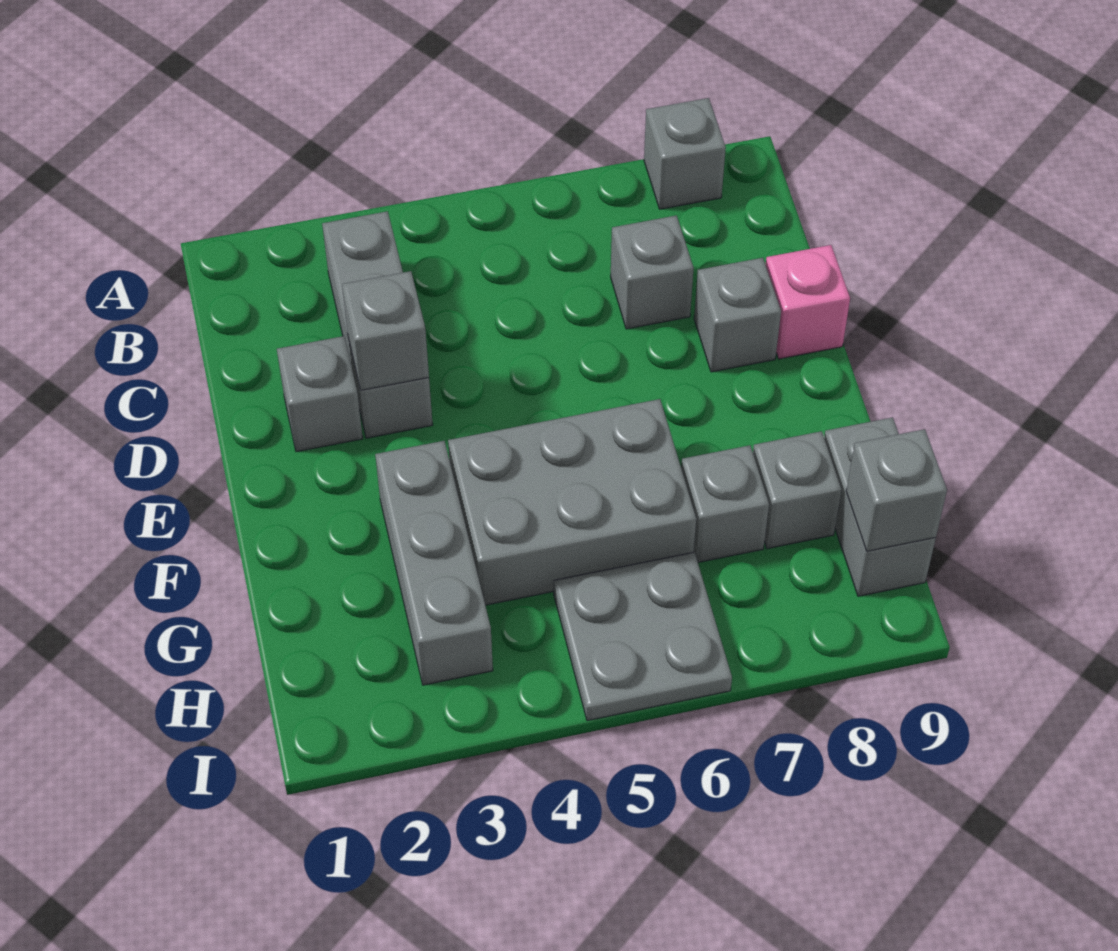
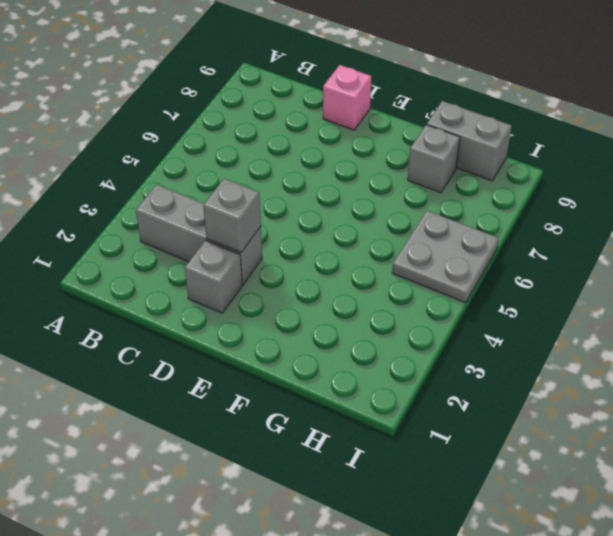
none -> grey brick A8 level 1
none -> grey brick C7 level 1
none -> grey brick D8 level 1

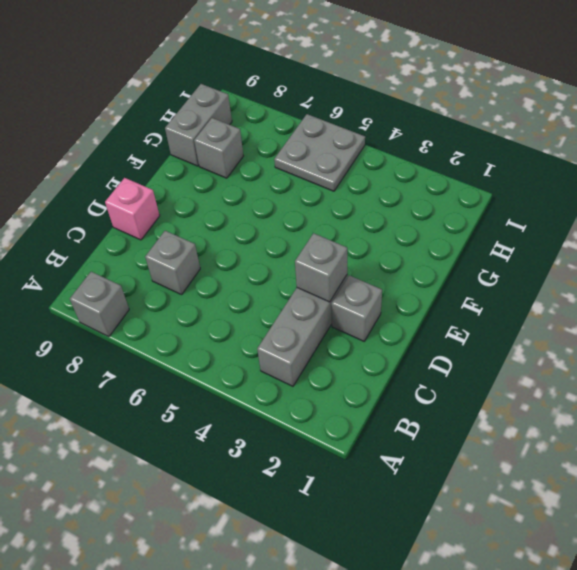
none -> grey brick D8 level 1
none -> grey brick F3:H3 level 1
none -> grey brick F4:G6 level 1

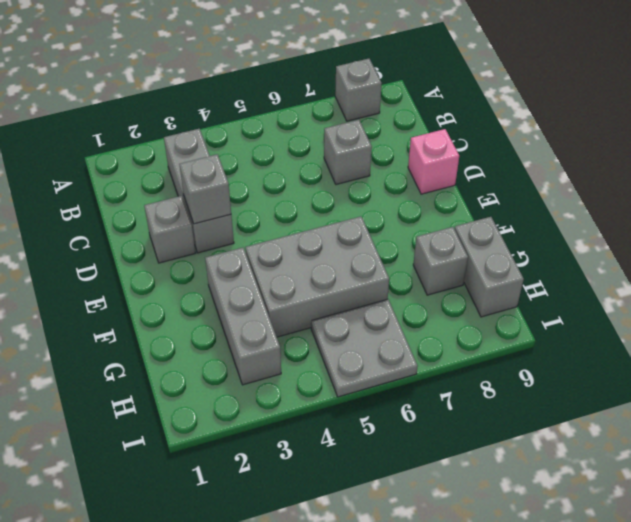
none -> grey brick D8 level 1
none -> grey brick G7 level 1
none -> grey brick H9 level 2

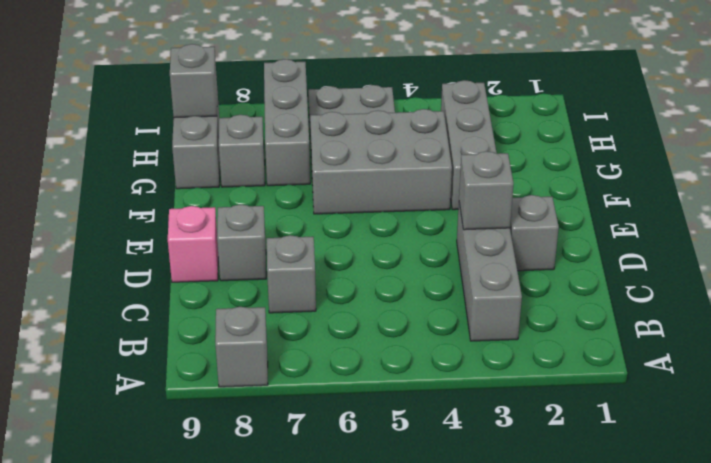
grey brick G7:I7 level 1 -> grey brick G7 level 1

